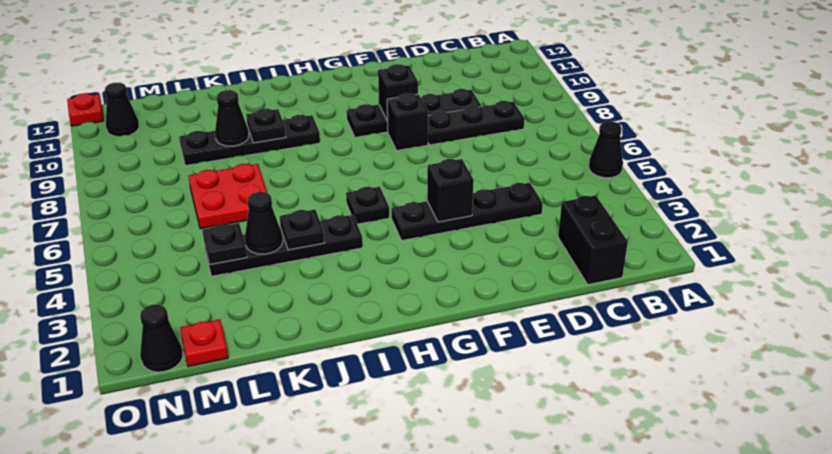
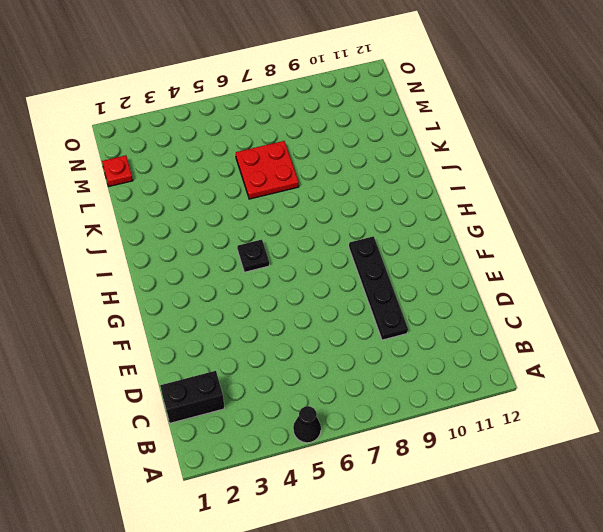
none -> black plate C8:E8 level 1
none -> black plate D4:G4 level 1
none -> black brick F8 level 1

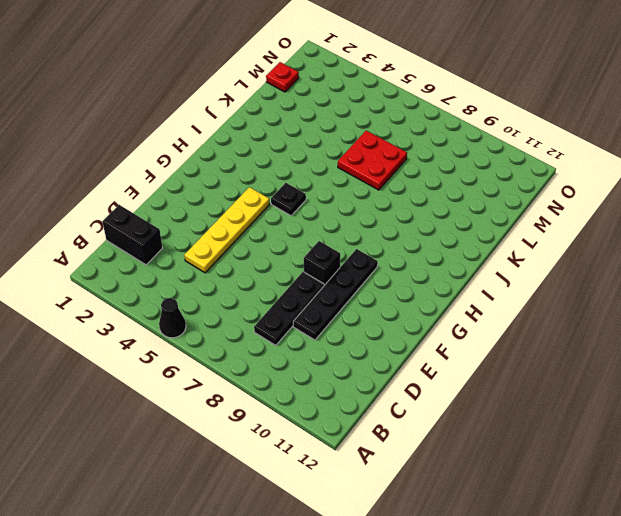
yellow plate D4:G4 level 1 -> black plate D4:G4 level 1
none -> black plate I4:L4 level 1
none -> black plate I9:L9 level 1
none -> black cone N1 level 1

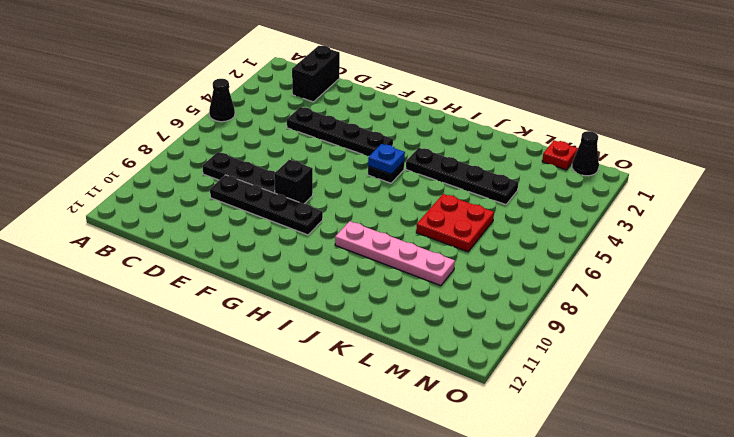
blue plate H5 level 2 -> none
pink plate I9:L9 level 1 -> black plate I9:L9 level 1
none -> black cone N11 level 1
none -> red plate O12 level 1
none -> black brick F4 level 2

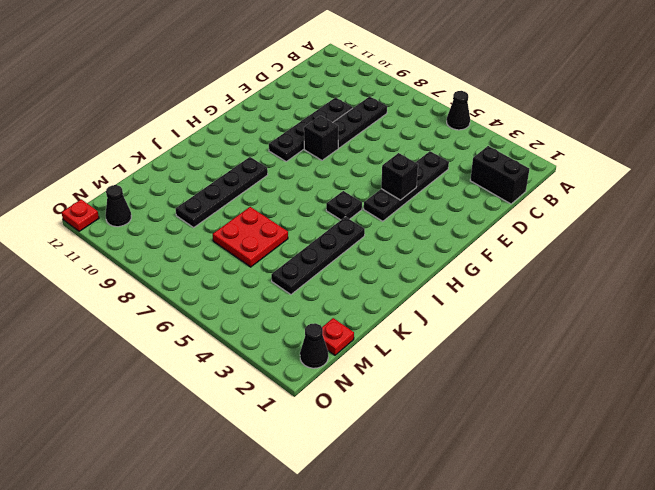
none -> black brick F9 level 2
none -> black plate J4 level 2
none -> black plate J9 level 2

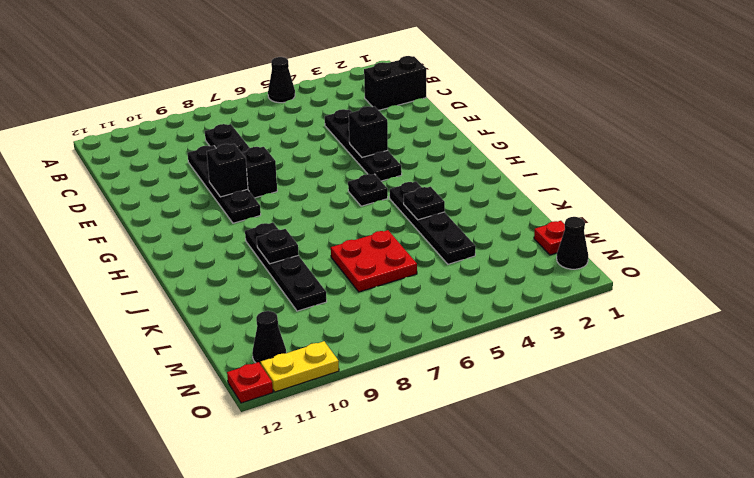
yellow plate O10:O11 level 1 -> none
none -> black cone K4 level 2
none -> black cone K9 level 2
none -> black plate L4 level 2

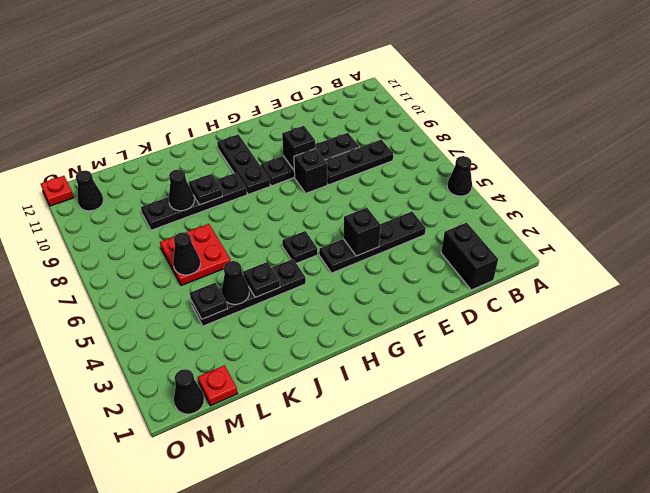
black plate H9:H11 level 1 -> none
black cone L6 level 2 -> none

